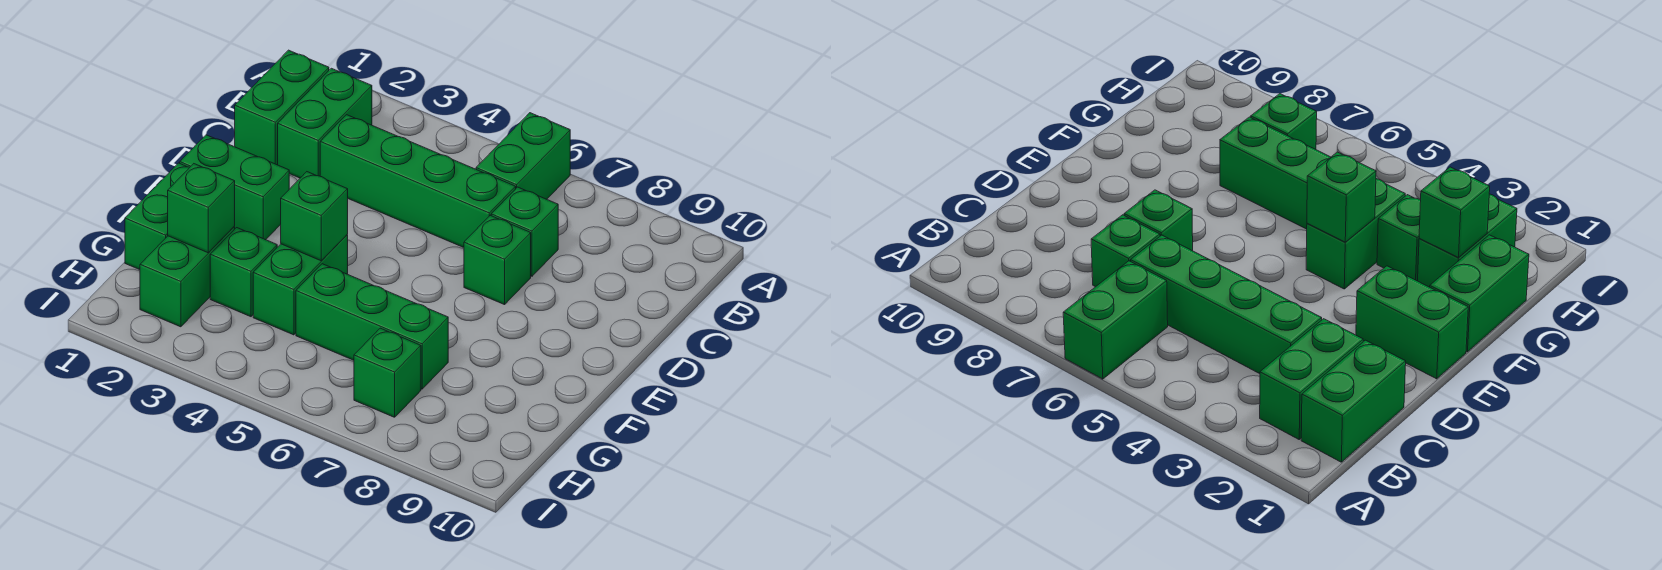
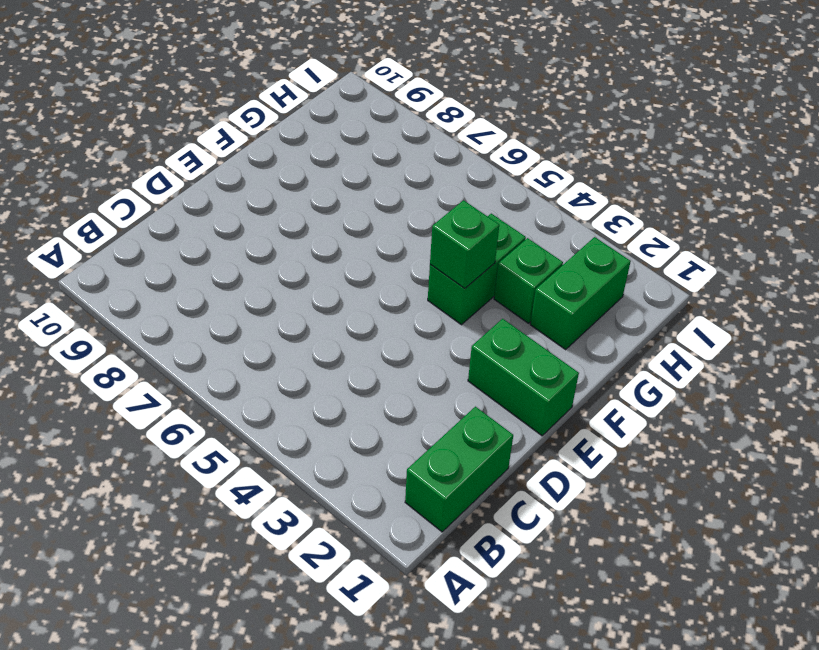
none -> green brick A6:B6 level 1
none -> green brick B2:C2 level 1
none -> green brick C3:C6 level 1

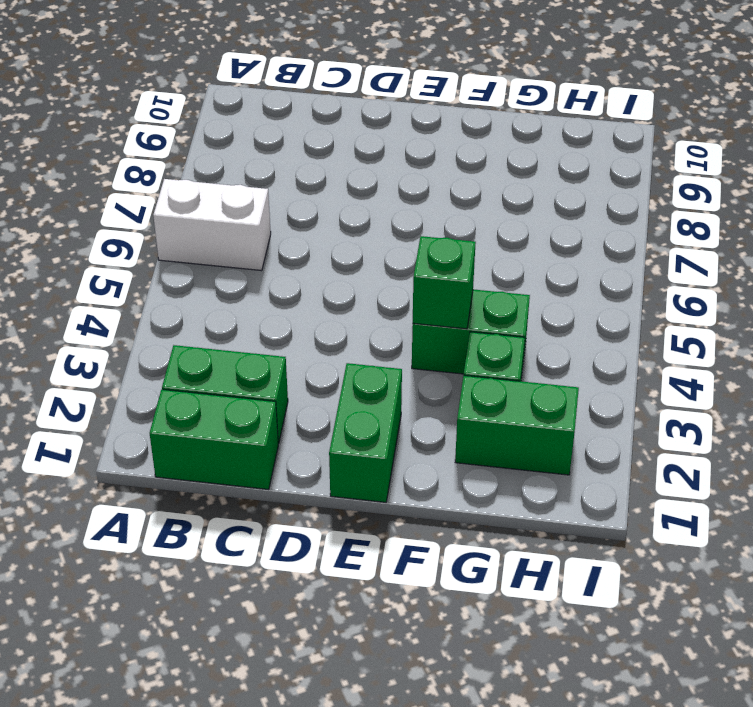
white brick A6:B6 level 1 -> green brick A6:B6 level 1
none -> green brick C3:C6 level 1
none -> green brick C7 level 1
none -> green brick D7 level 1

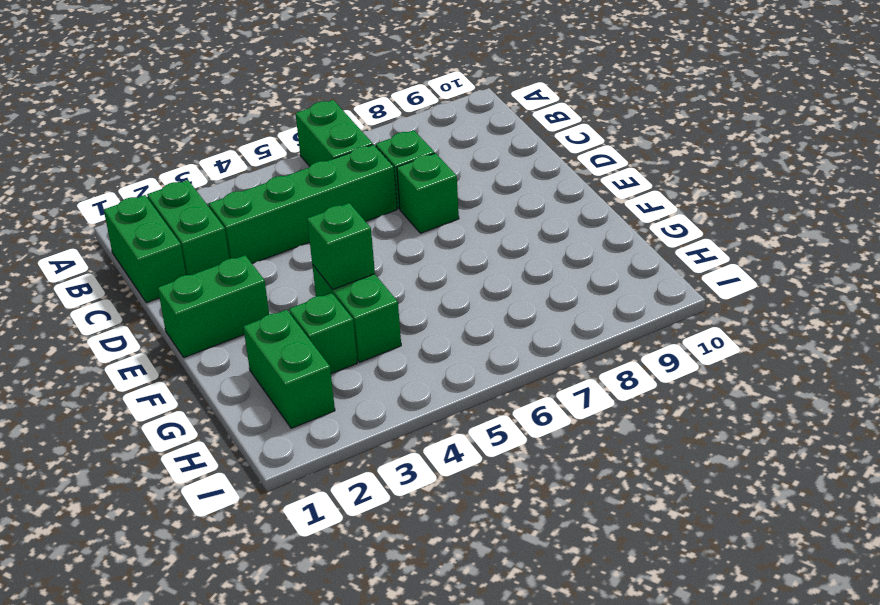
none -> green brick F1:G1 level 1
none -> green brick G5:G7 level 1
none -> green brick H7 level 1

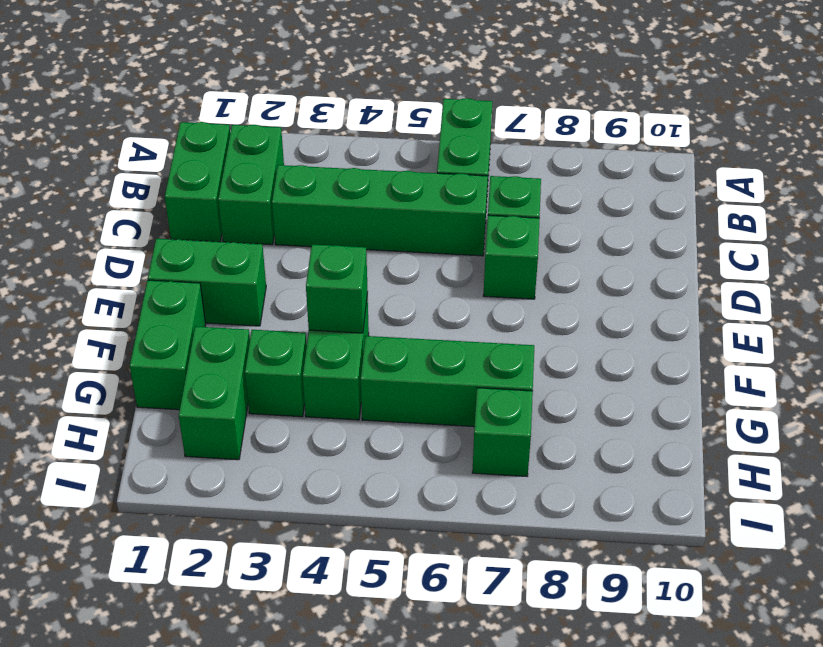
none -> green brick G2 level 2

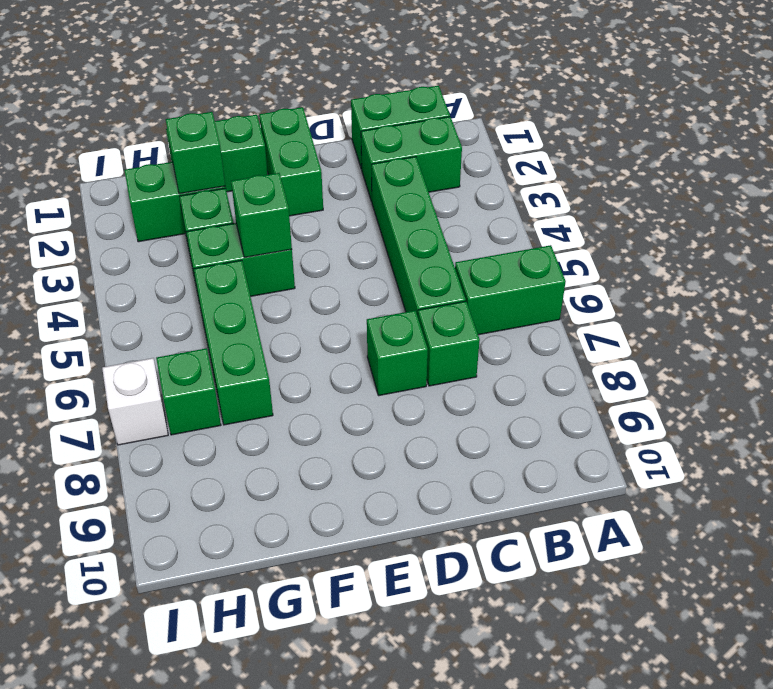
white brick I7 level 1 -> none

